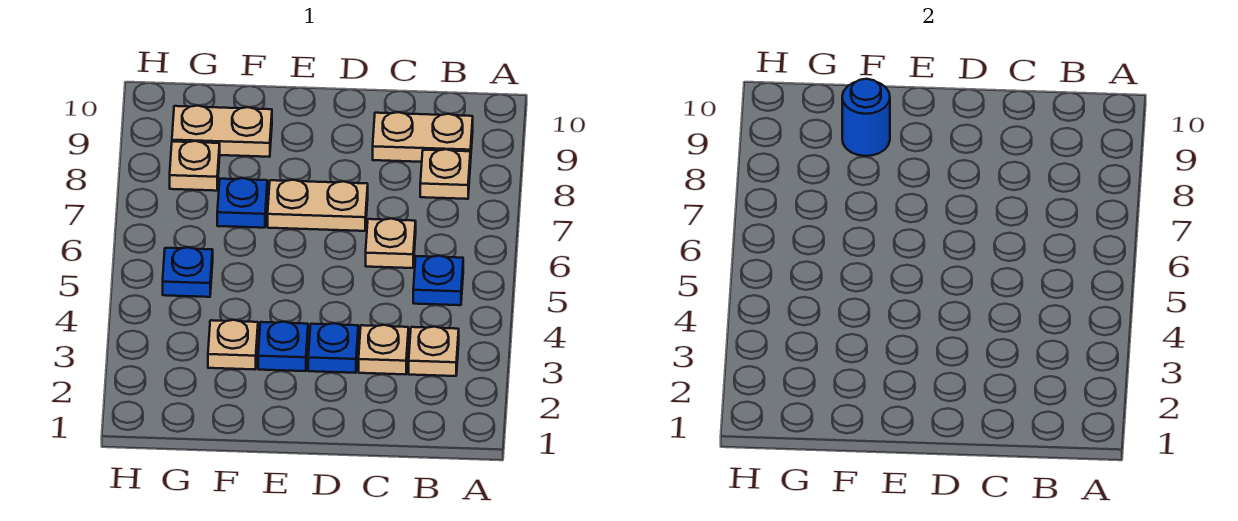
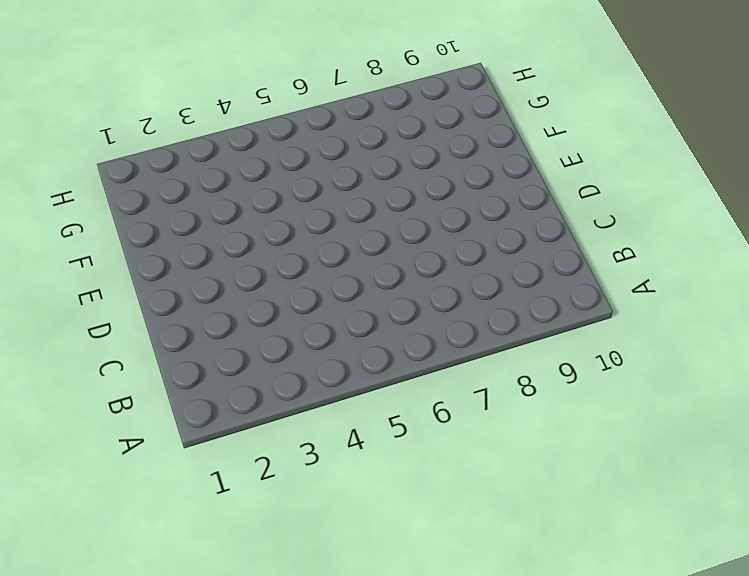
none -> tan plate B3 level 1
none -> blue plate B5 level 1
none -> tan plate B8 level 1

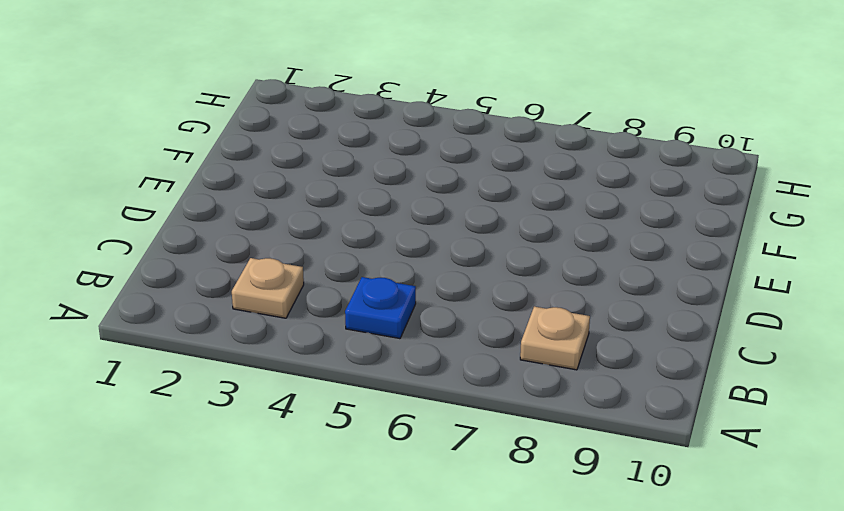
none -> tan plate B9:C9 level 1
none -> tan plate C3 level 1
none -> tan plate C6 level 1

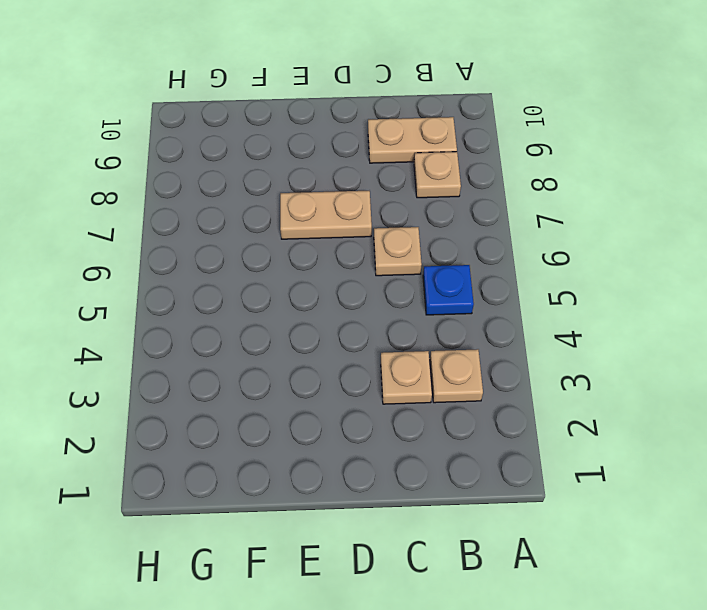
none -> blue plate D3 level 1
none -> blue plate E3 level 1
none -> tan plate F3 level 1

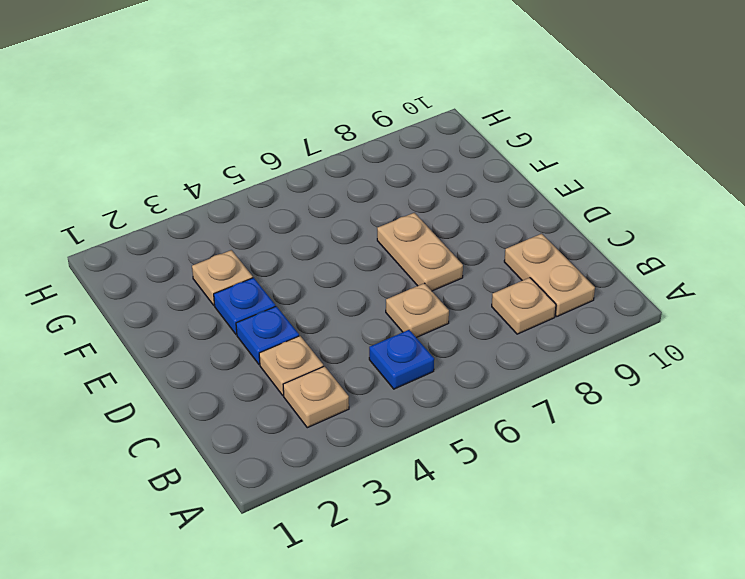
none -> blue plate F7 level 1
none -> tan plate F9:G9 level 1
none -> blue plate G5 level 1

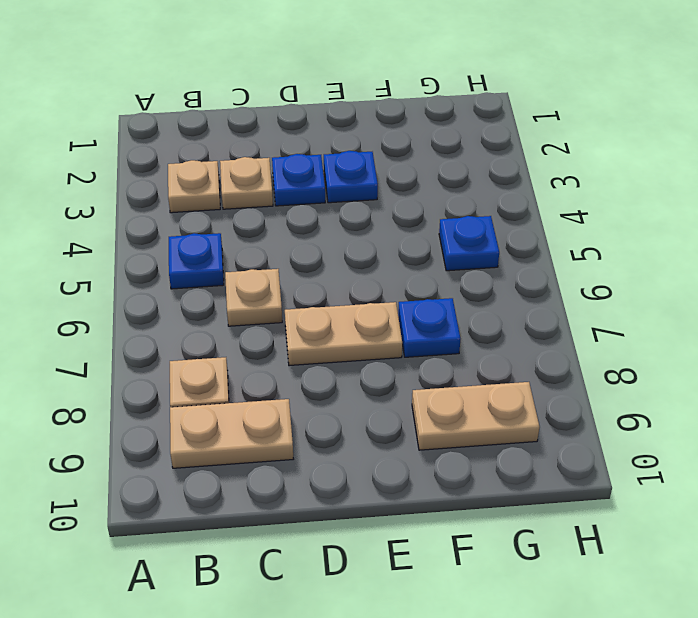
none -> tan plate F3 level 1
none -> tan plate G8 level 1
none -> blue round brick F9 level 2

